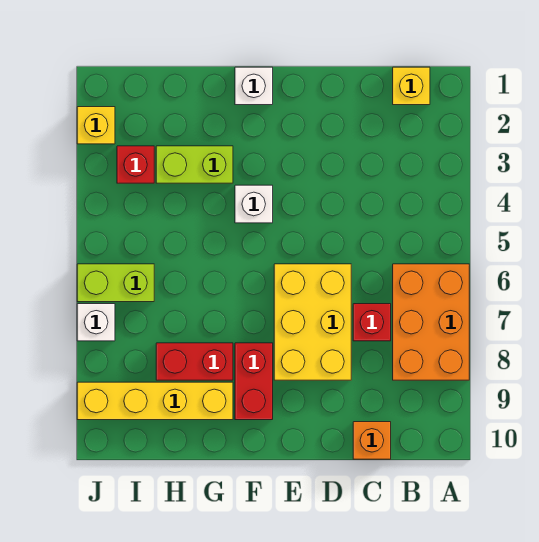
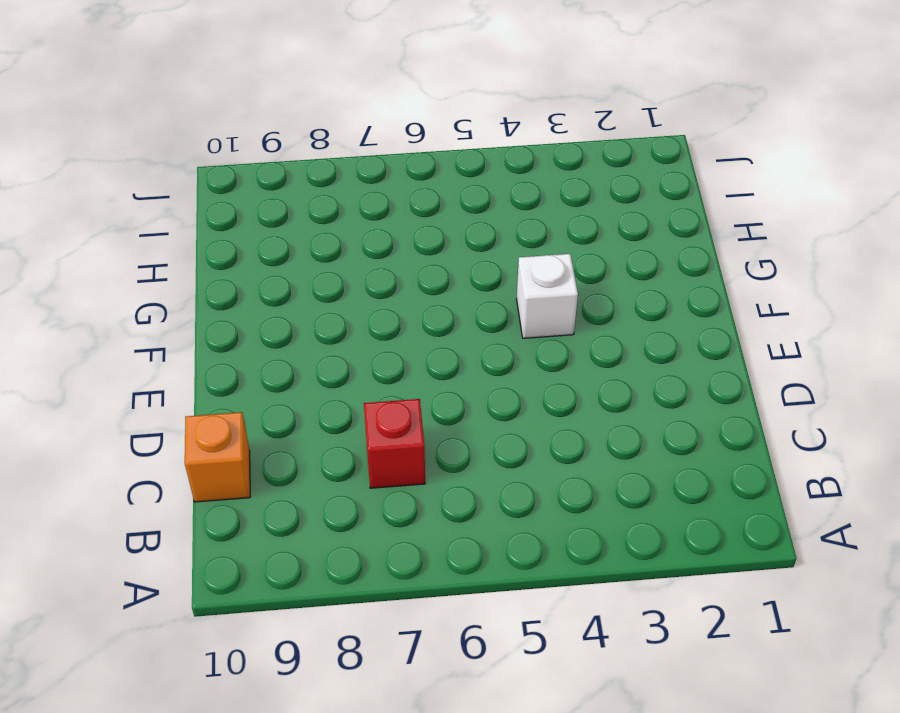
none -> orange brick A6:B8 level 1
none -> yellow brick B1 level 1
none -> yellow brick D6:E8 level 1

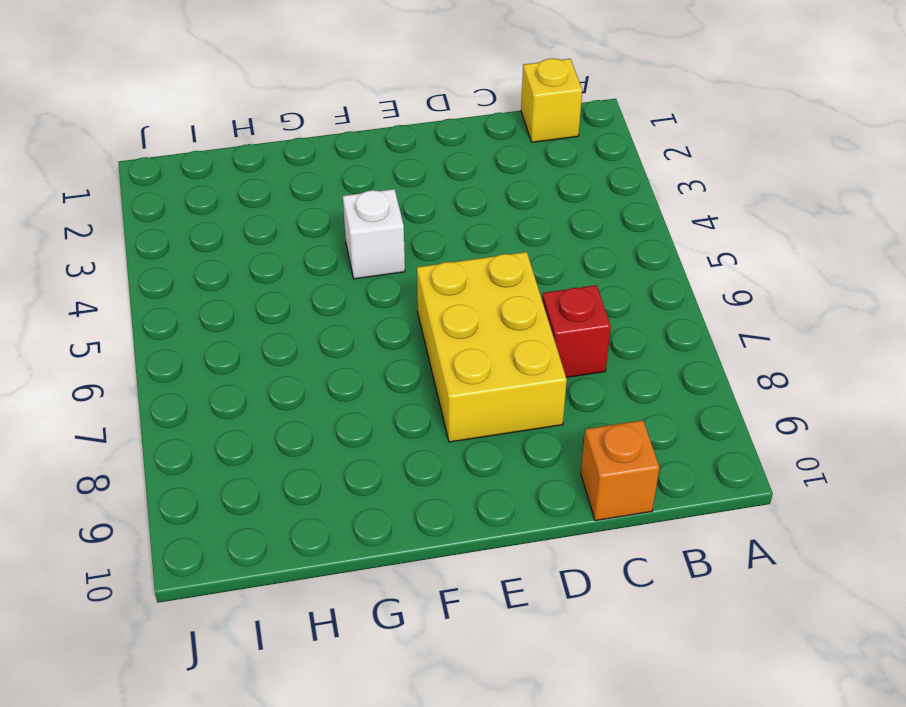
none -> orange brick A6:B8 level 1
none -> white brick F1 level 1
none -> red brick F8:F9 level 1

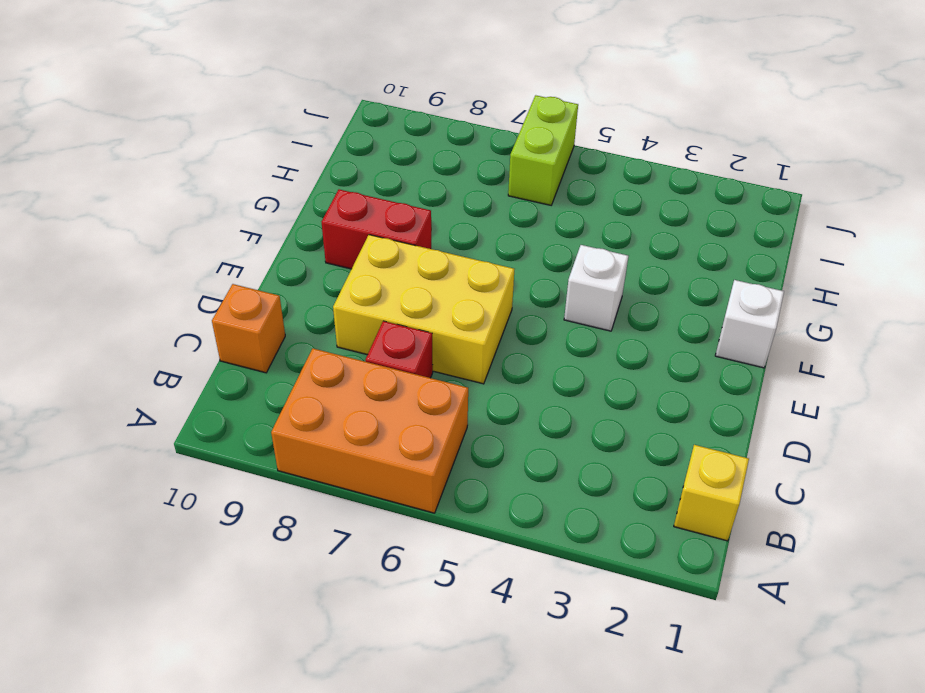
none -> lime brick G3:H3 level 1
none -> red brick G8:H8 level 1
none -> yellow brick G9:J9 level 1

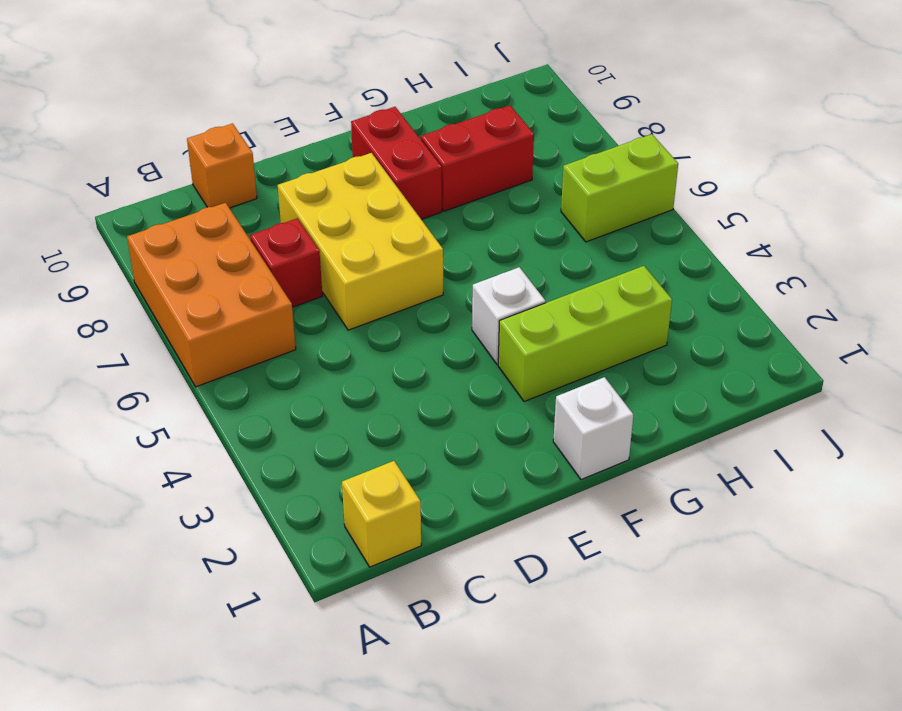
lime brick F3:H3 level 1 -> lime brick G3:H3 level 1
none -> yellow brick G9:J9 level 1
none -> red brick I3 level 1
none -> yellow brick J2 level 1

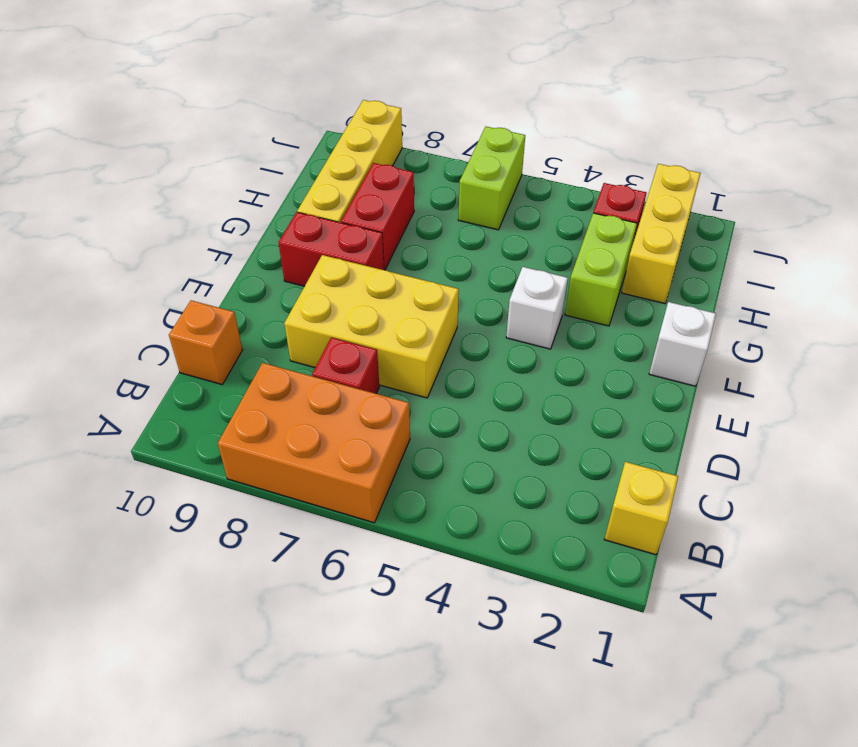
yellow brick H2:J2 level 1 -> yellow brick J2 level 1
none -> white brick J7 level 1

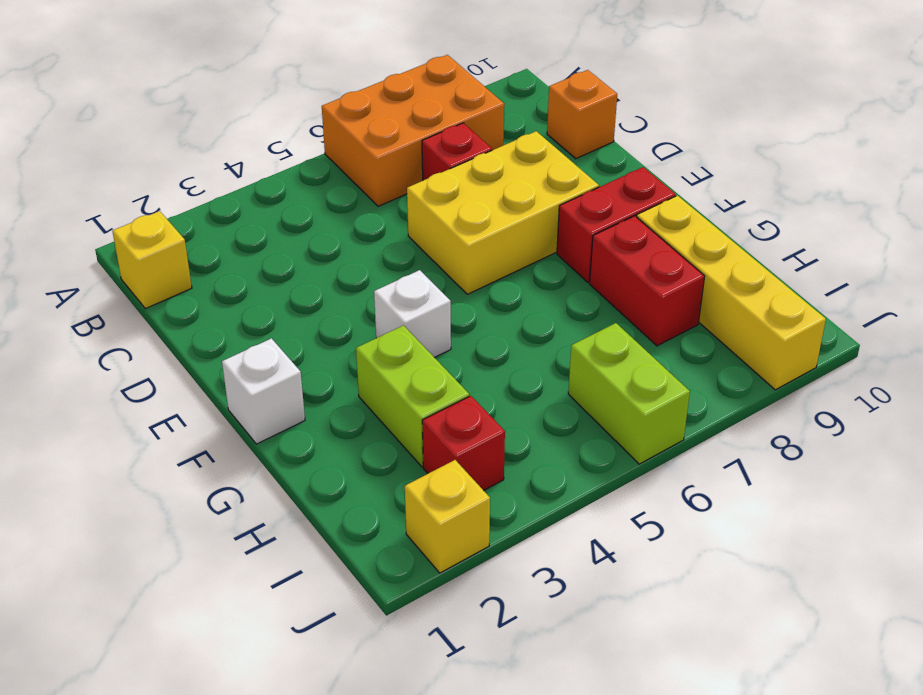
none -> white brick J7 level 1

